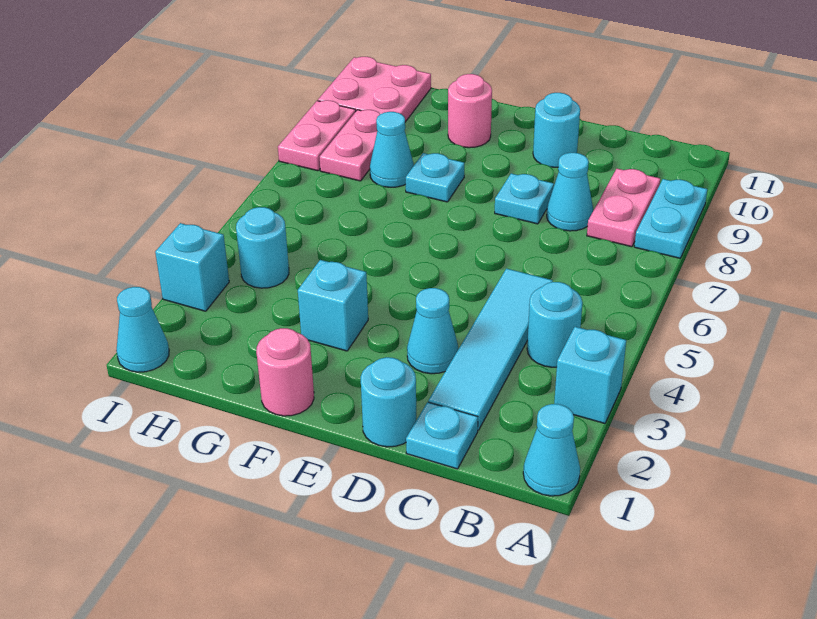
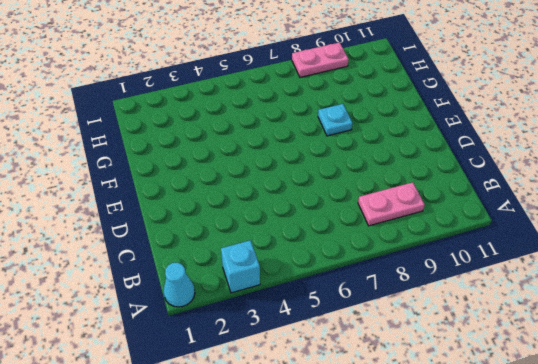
none -> cyan plate A8:A9 level 1
none -> cyan round brick B4 level 1
none -> cyan plate C1 level 1

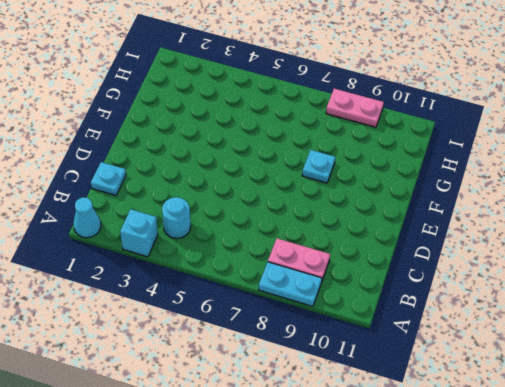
none -> cyan tile C2:C5 level 1
none -> cyan cone C8 level 1
none -> cyan round brick D1 level 1

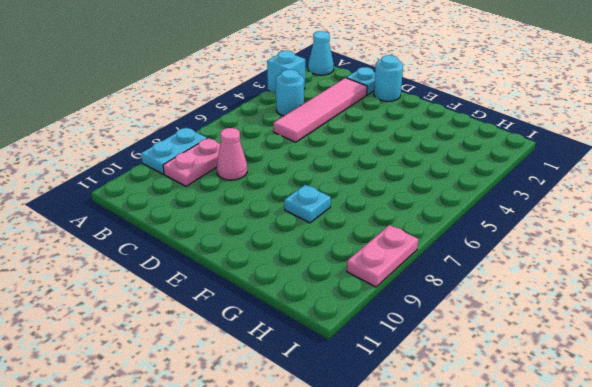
pink tile C2:C5 level 1 -> cyan tile C2:C5 level 1
pink cone C8 level 1 -> cyan cone C8 level 1
none -> cyan cone D3 level 1
none -> cyan plate D8 level 1
none -> cyan round brick D10 level 1

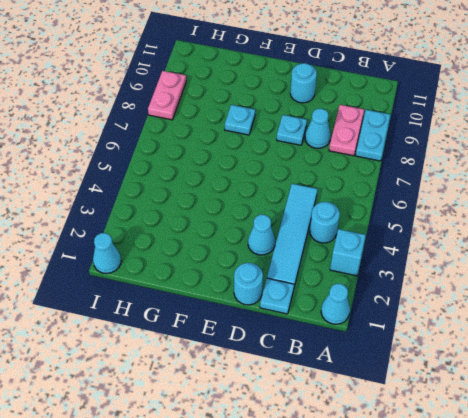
none -> pink round brick F1 level 1
none -> cyan brick F3 level 1
none -> pink round brick F10 level 1

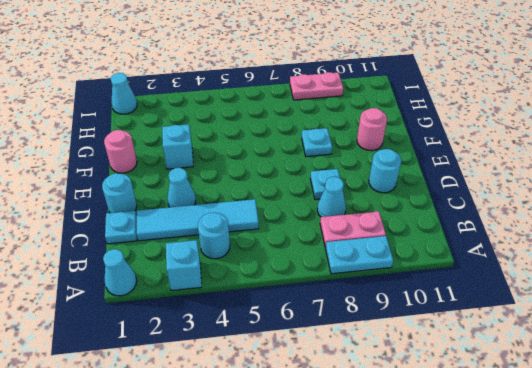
none -> cyan cone G8 level 1
none -> cyan round brick H4 level 1
none -> pink plate H8:H9 level 1

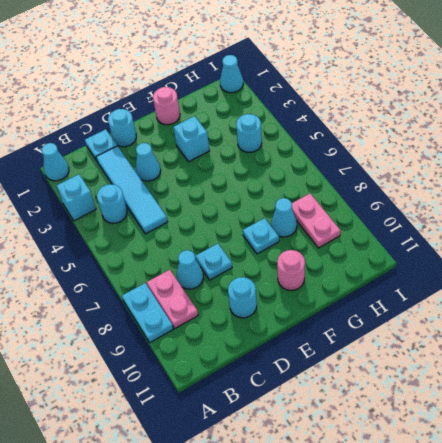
none -> pink plate H10:I11 level 1
none -> cyan brick I3 level 1
none -> pink plate I8:I9 level 1

